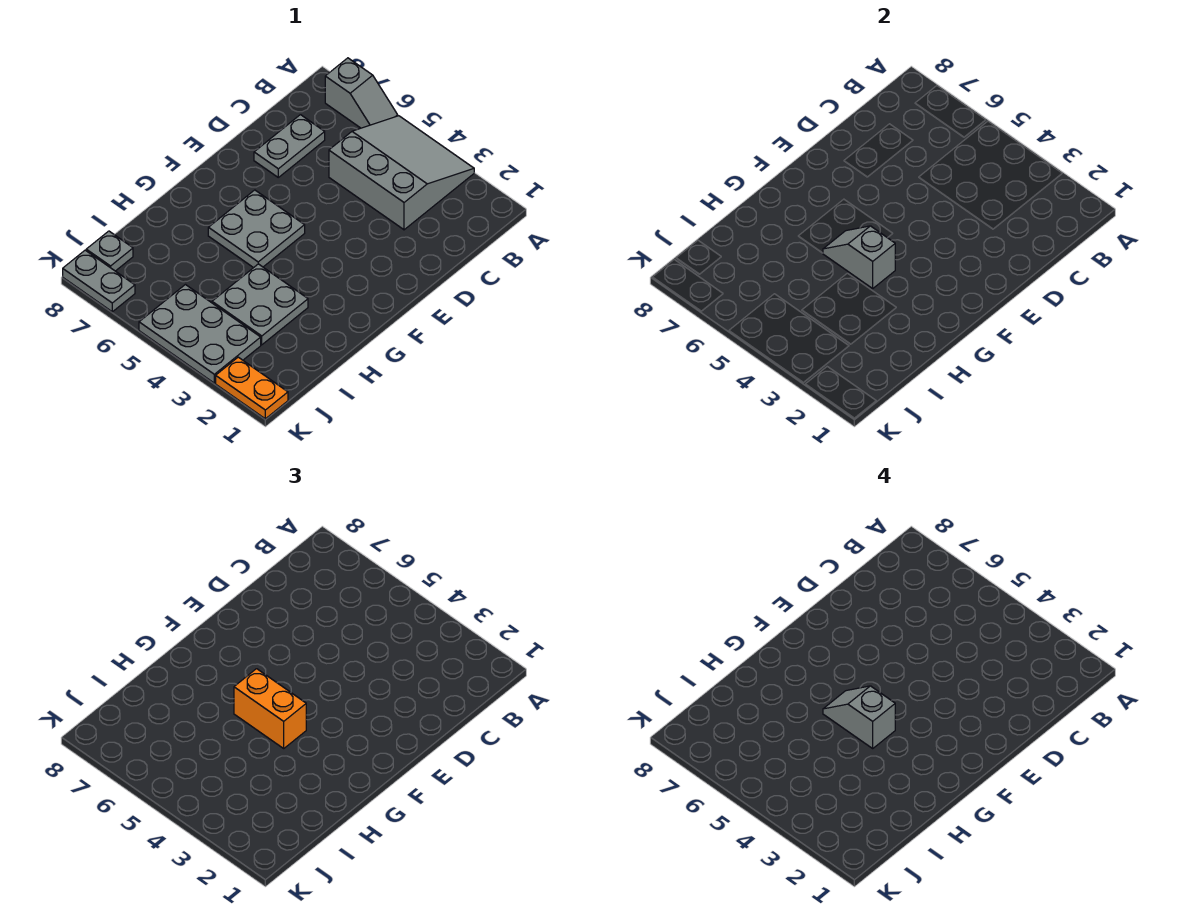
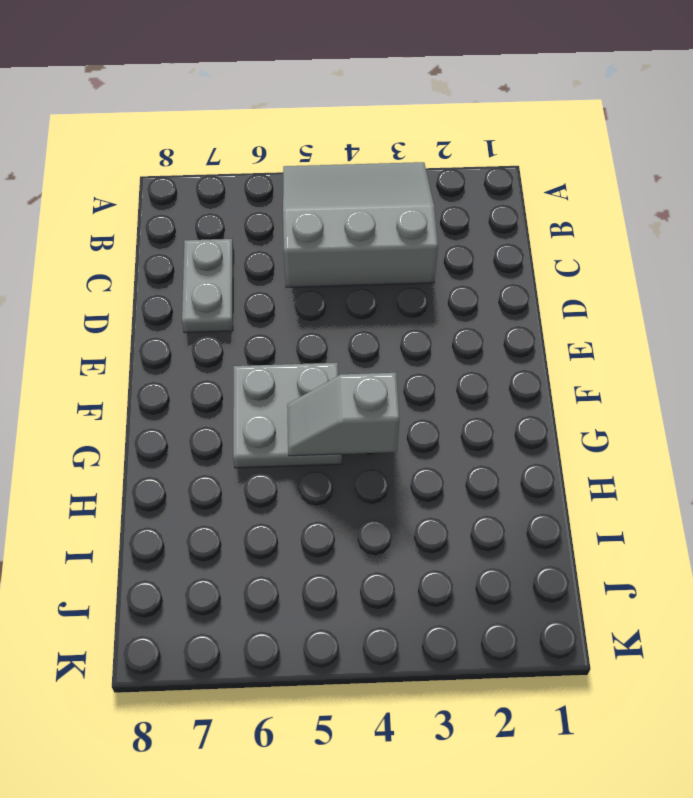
none -> grey slope A6:A7 level 1 top 7
none -> grey plate H3:I4 level 1
none -> grey plate J3:K5 level 1

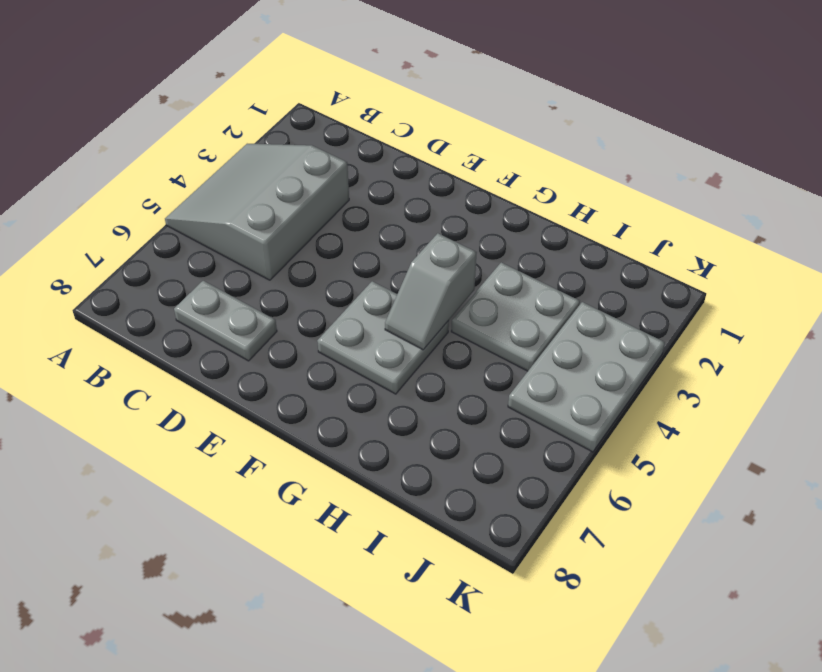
none -> grey slope A6:A7 level 1 top 7
none -> grey plate J8 level 1
none -> orange plate K1:K2 level 1

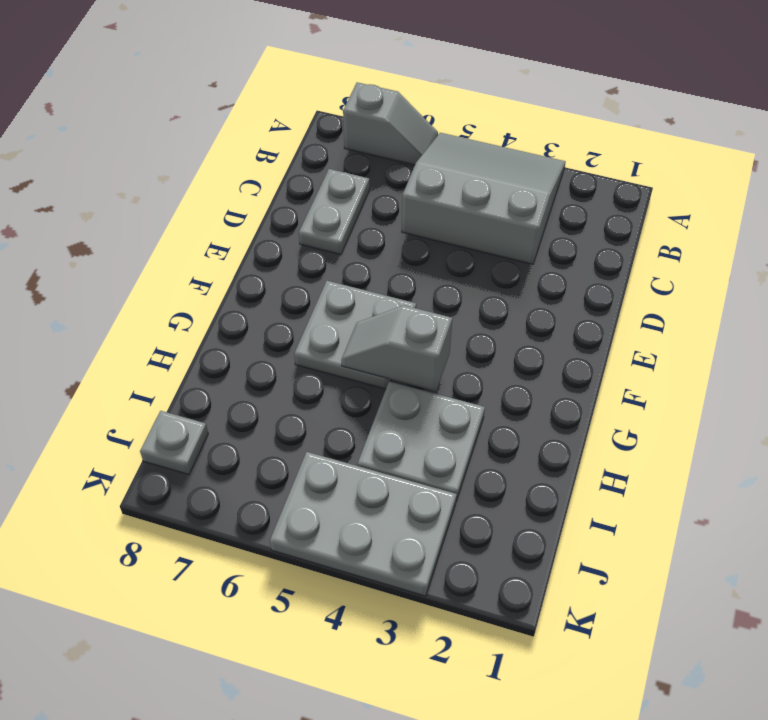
none -> orange plate K1:K2 level 1
none -> grey plate K7:K8 level 1
none -> orange brick G4:G5 level 3

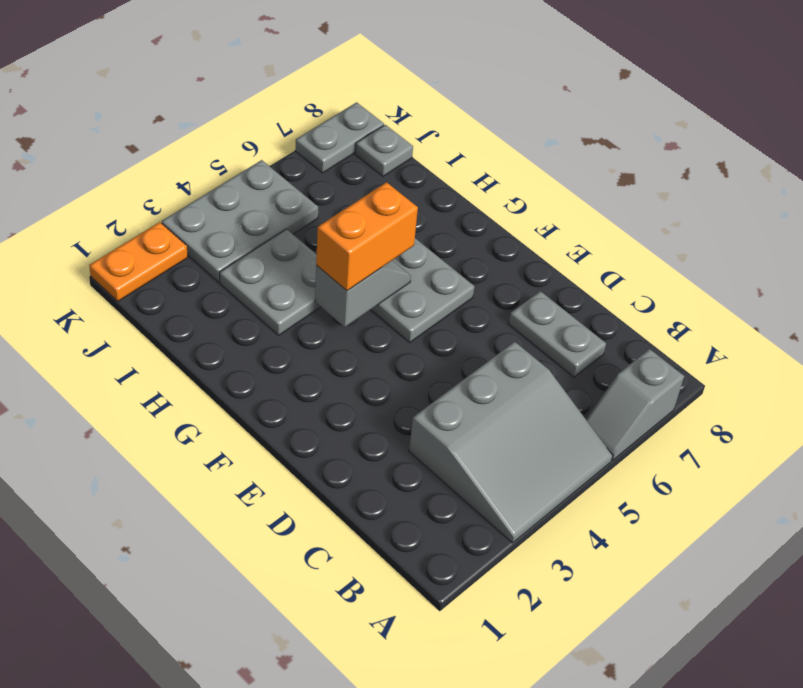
none -> grey slope G4:G5 level 4 top 4

